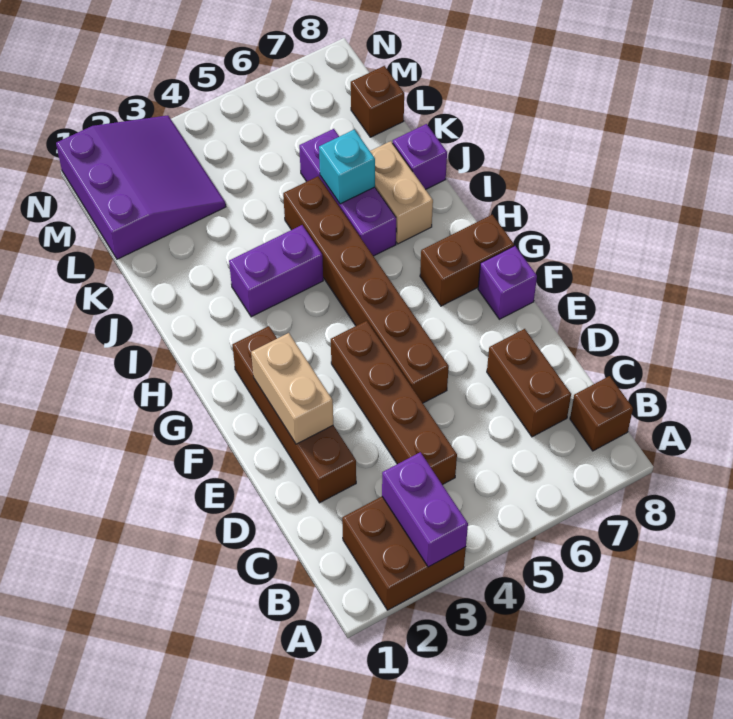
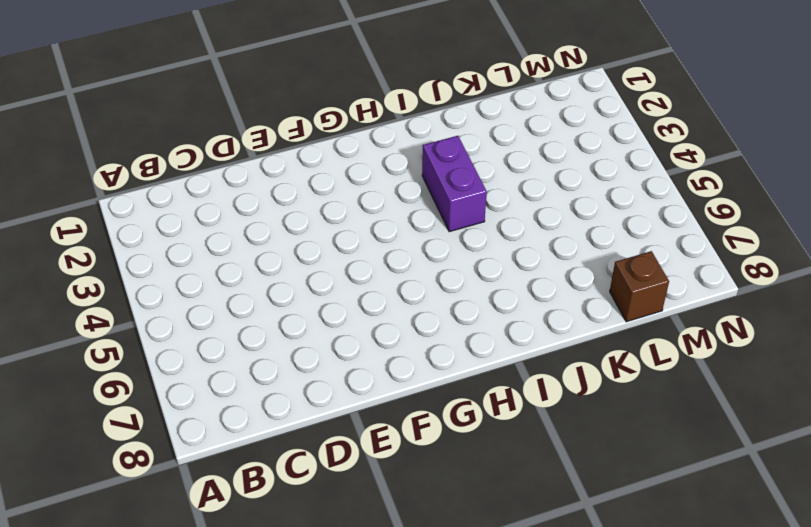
none -> brown brick A2:B3 level 1
none -> brown brick B8 level 1
none -> brown brick C4:F4 level 1

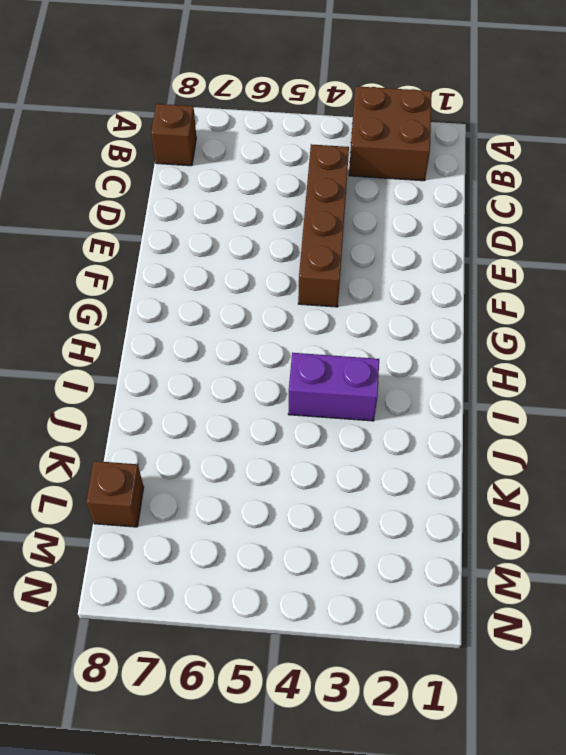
none -> brown brick C7:D7 level 1
none -> brown brick D2:G2 level 1
none -> brown brick E5:J5 level 1

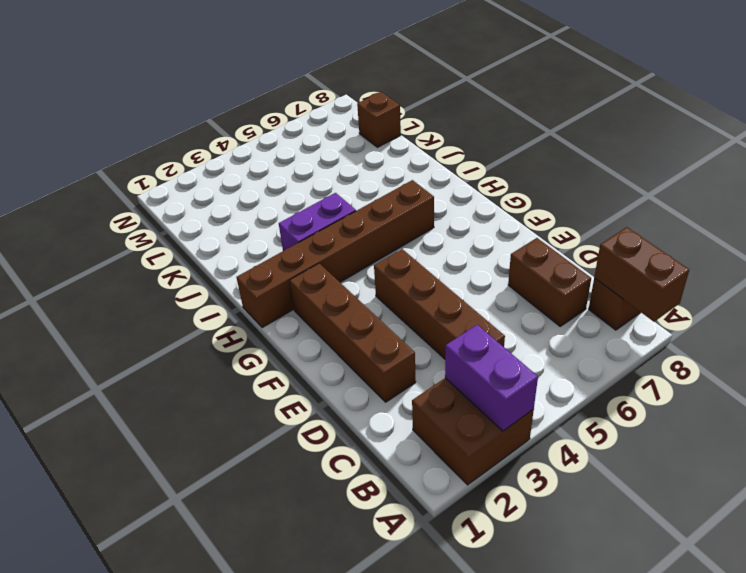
brown brick A8:B8 level 2 -> brown brick G7:G8 level 1
brown brick H1:H6 level 1 -> brown brick E5:J5 level 1
none -> purple brick F8 level 1
none -> purple brick I6:K6 level 1
none -> tan brick I7:J7 level 1

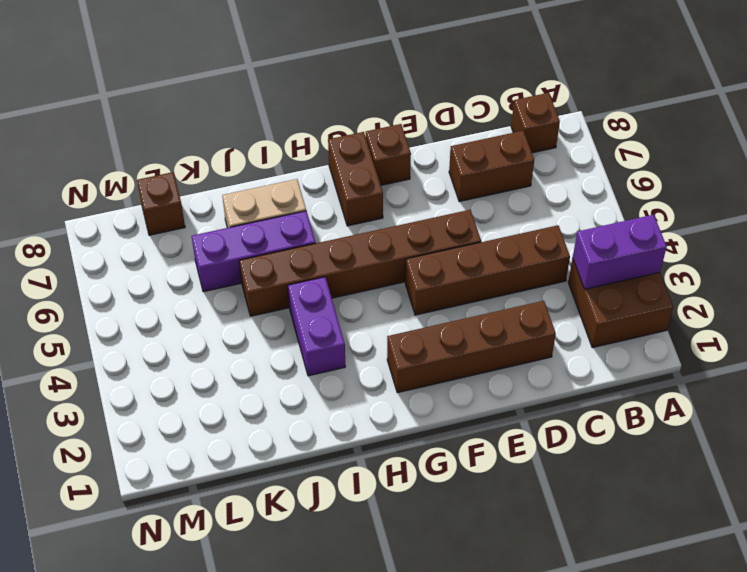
brown brick F8 level 1 -> purple brick F8 level 1
none -> purple brick J8 level 1
none -> purple slope L1:N3 level 1 top 1
none -> tan brick E2:F2 level 2

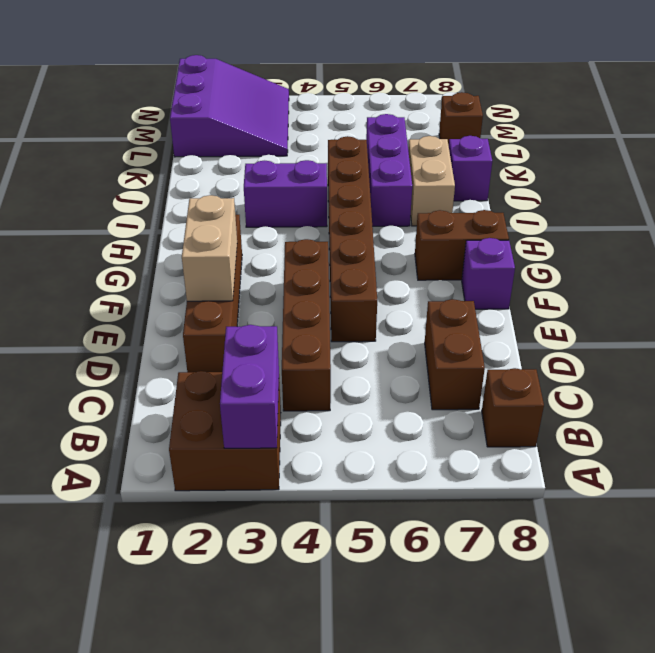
none -> cyan brick J6 level 2

